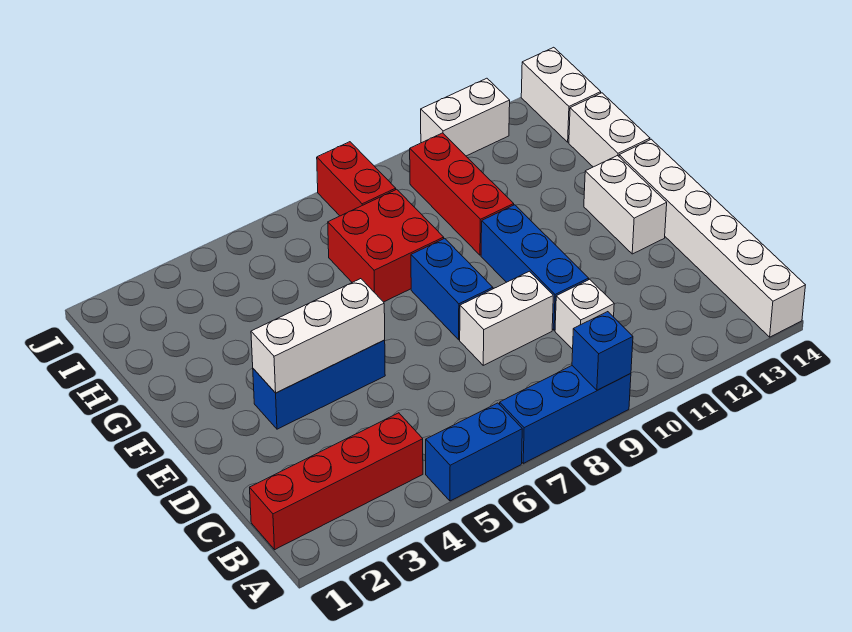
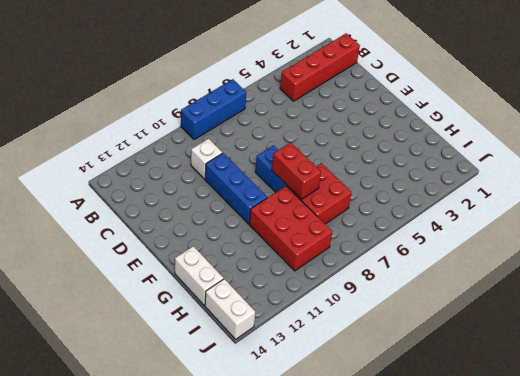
red brick F8:G8 level 2 -> red brick I8:J8 level 1
red brick G9:I10 level 1 -> red brick G10:I10 level 1
none -> blue brick A5:A6 level 1
none -> white brick A14:F14 level 1
none -> white brick D8:D9 level 1

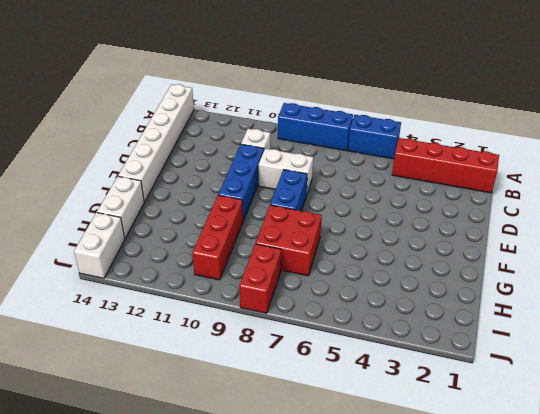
none -> blue brick E3:E5 level 1
none -> white brick E13:F13 level 1
none -> white brick J11:J12 level 1

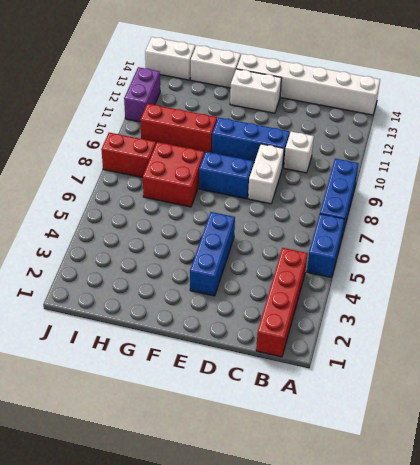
purple brick J11:J12 level 1 -> white brick J11:J12 level 1
none -> blue brick A9 level 2
none -> white brick E3:E5 level 2

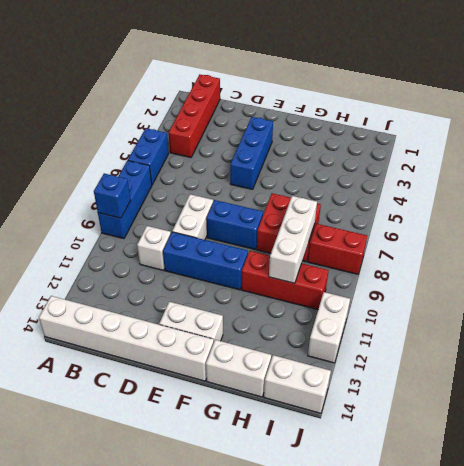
white brick H8:H10 level 2 -> white brick E3:E5 level 2

